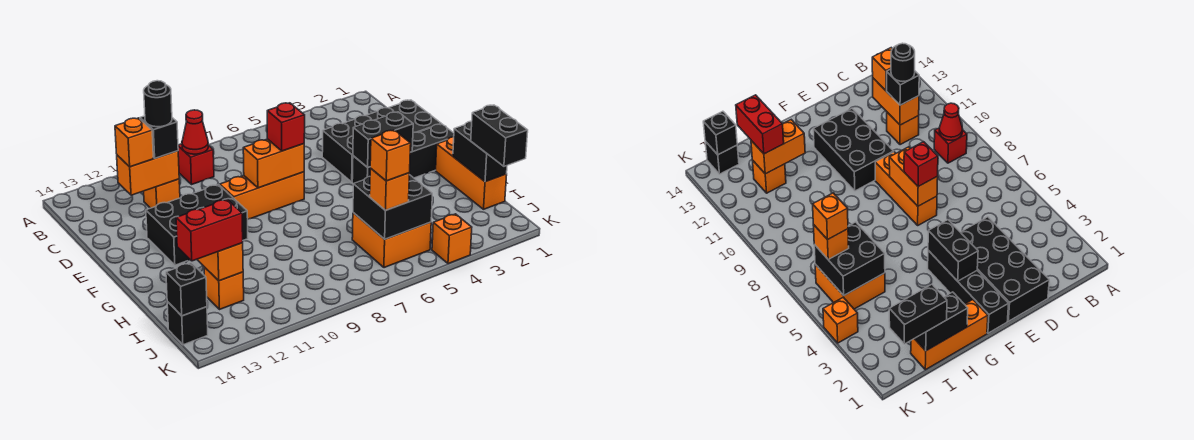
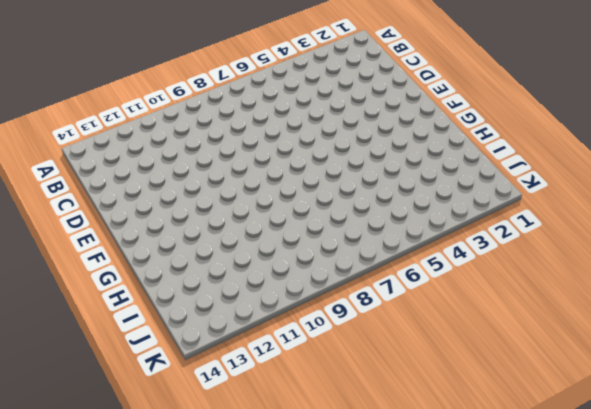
none -> red brick B9 level 1
none -> orange brick C11 level 1
none -> black brick D1:E4 level 1

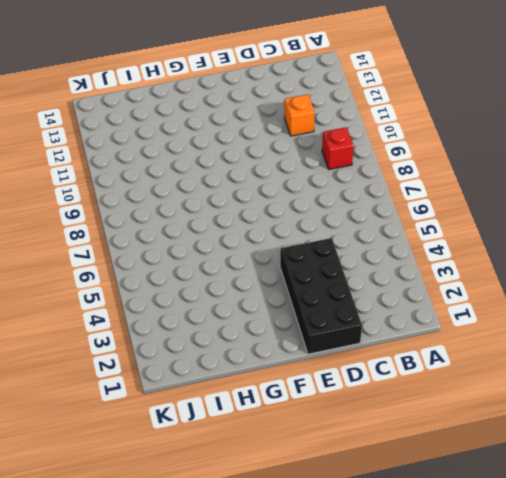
none -> orange brick E7:E9 level 1
none -> black brick E10:F12 level 1
none -> black brick F1:F4 level 1

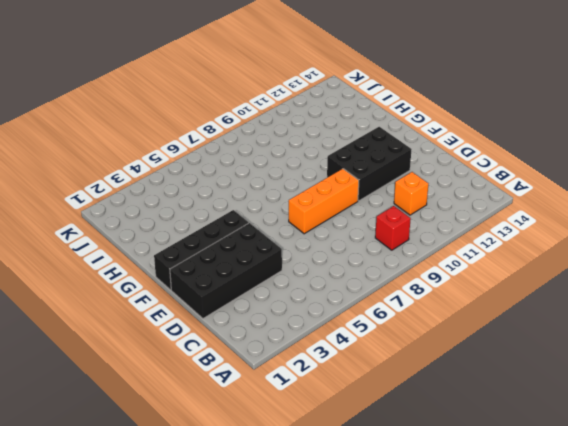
none -> orange brick G1:I1 level 1
none -> orange brick I5:J6 level 1
none -> orange brick I12 level 1

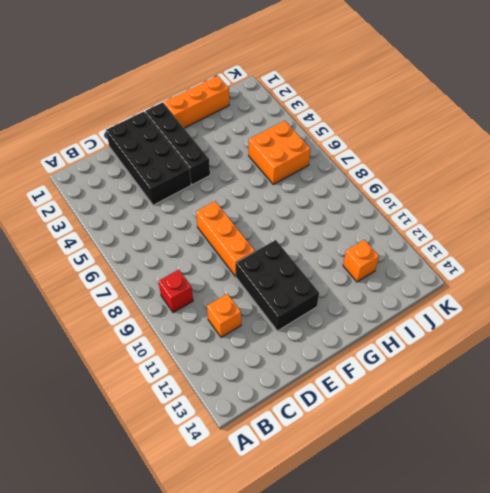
none -> black brick J14 level 1
none -> orange brick K4 level 1
none -> red cone B9 level 2

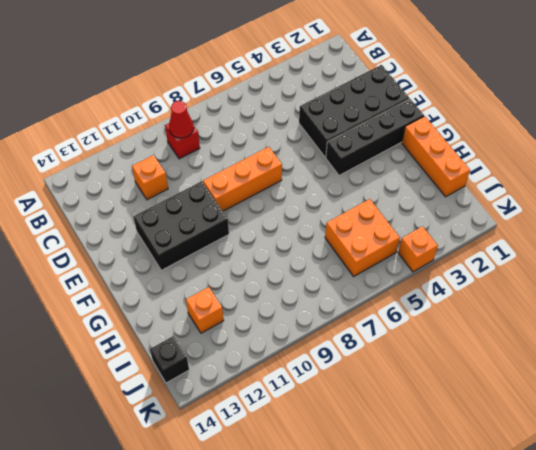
none -> orange brick C11:C12 level 2
none -> orange brick E7:E8 level 2
none -> black brick F3:F4 level 2

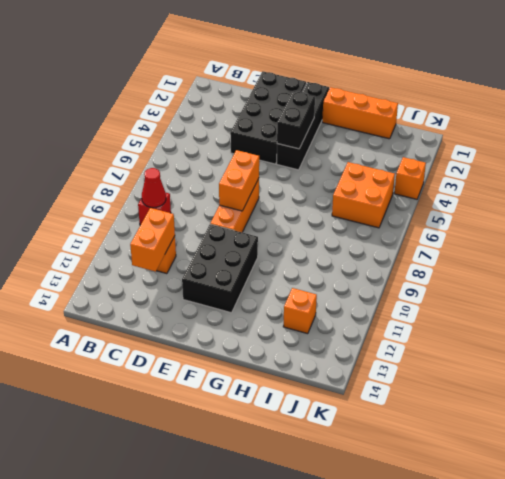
none -> black brick J14 level 1
none -> black brick H1:I1 level 2
none -> orange brick H12:I12 level 2

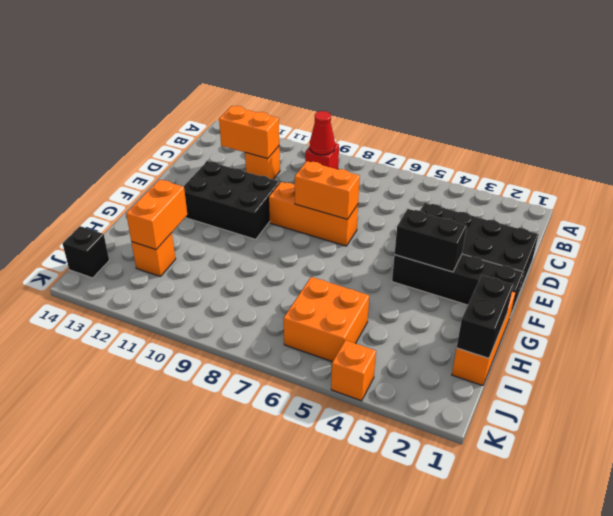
none -> black brick I5:J6 level 2
none -> black brick J14 level 2
none -> black brick C11 level 3

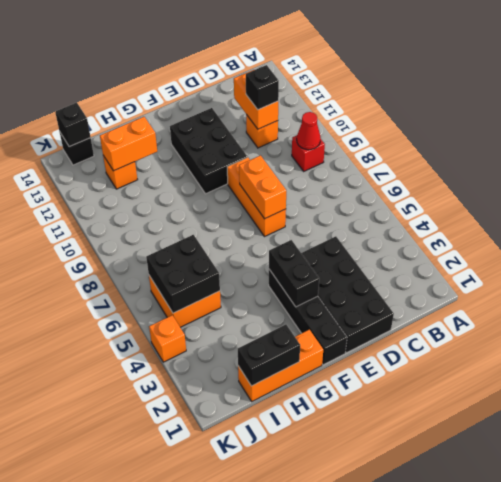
none -> orange brick C12 level 3
none -> red brick E7 level 3
none -> black brick I1:J1 level 3

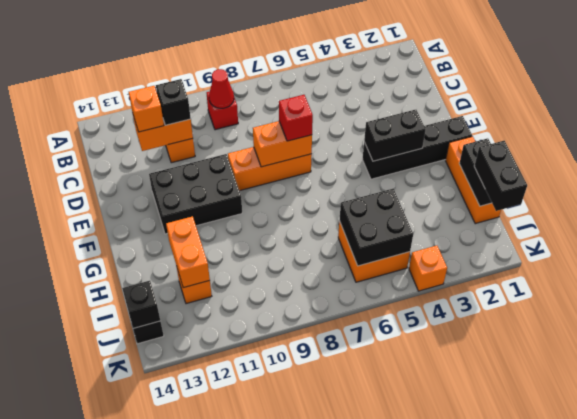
none -> black brick D1:E4 level 1
none -> red brick I12:I13 level 3
none -> orange brick J6 level 3

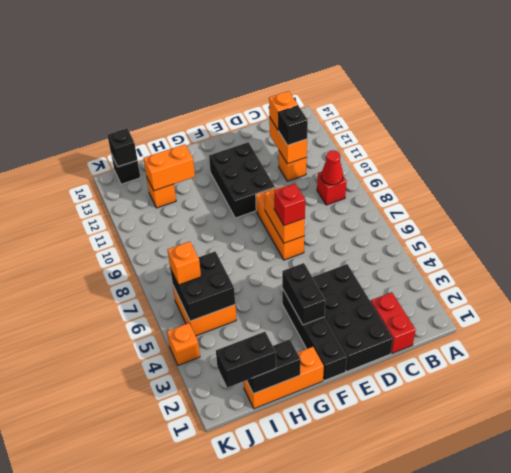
red brick C1:C2 level 1 -> red brick I12:I13 level 3
none -> black round brick C11 level 4
none -> orange brick J6 level 4

